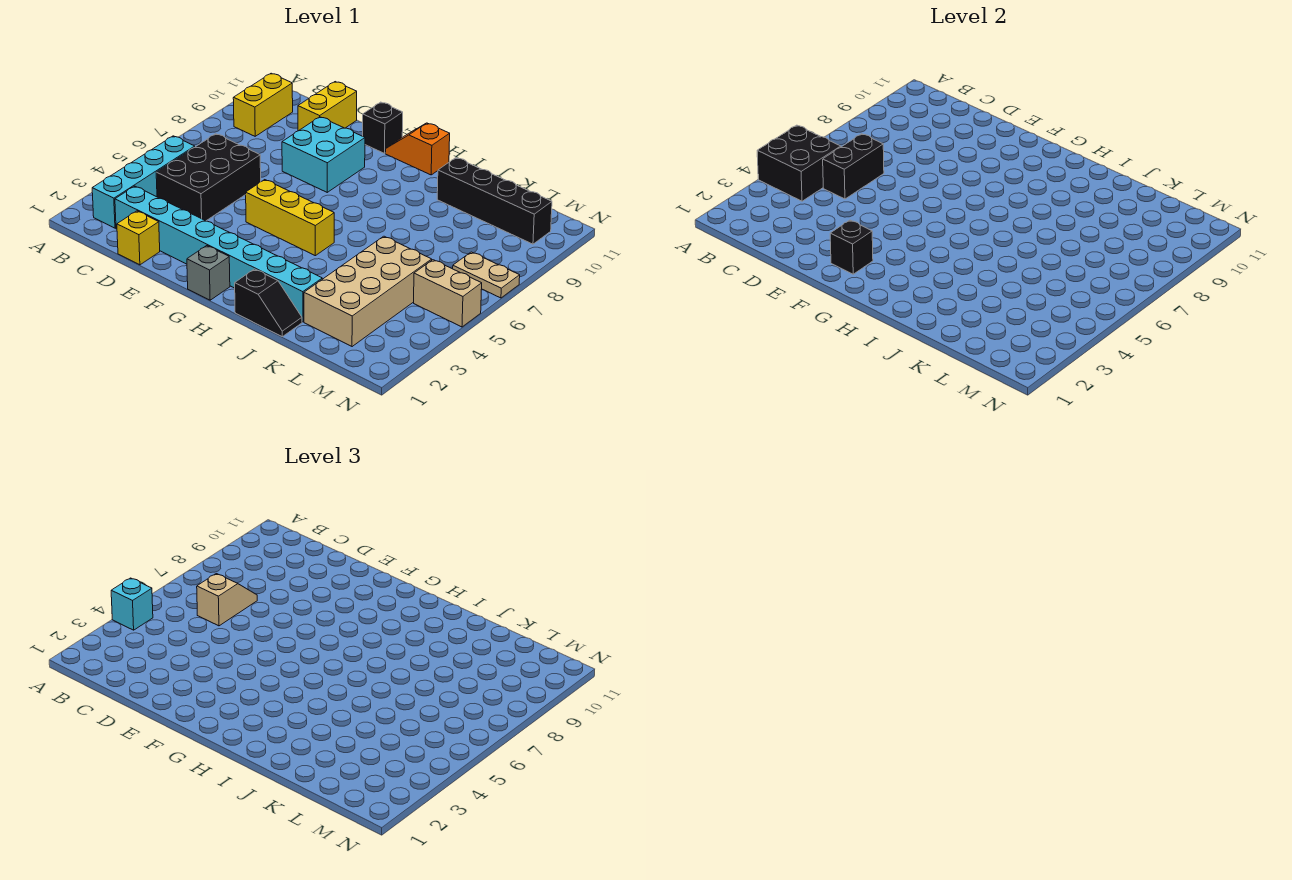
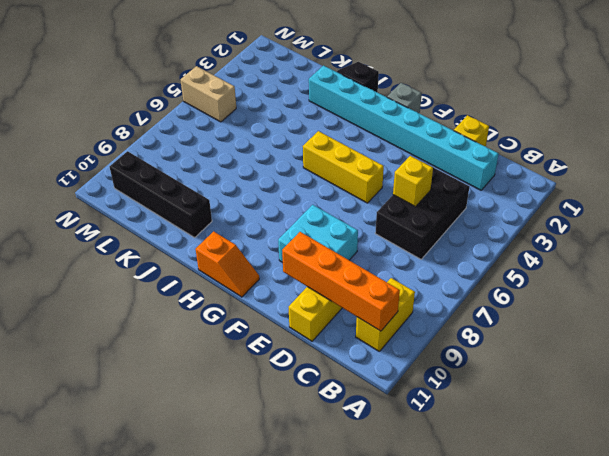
orange brick B10:E10 level 2 -> none
yellow brick D5 level 2 -> none
none -> cyan brick B2:B5 level 1
none -> black brick F11 level 1
none -> tan brick K2:L5 level 1

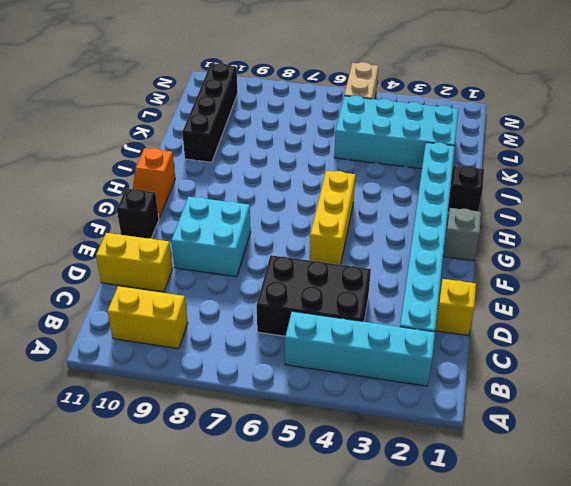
cyan brick K2:L5 level 1 -> tan brick K2:L5 level 1
none -> tan plate M7:N7 level 1
none -> black brick A4:B5 level 2
none -> black brick C5:C6 level 2

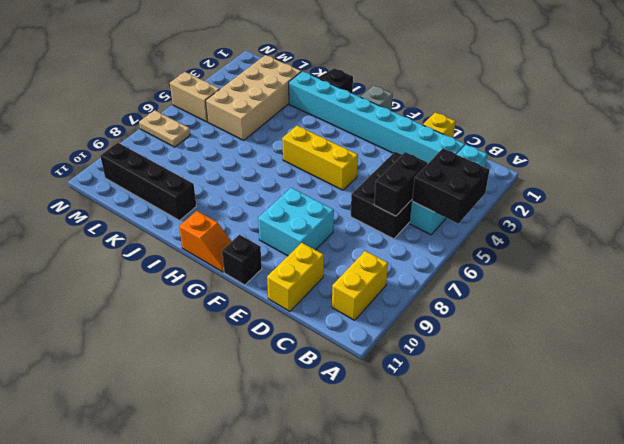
none -> black brick F2 level 2
none -> cyan brick A4 level 3
none -> tan slope C6:C7 level 3 top 6

